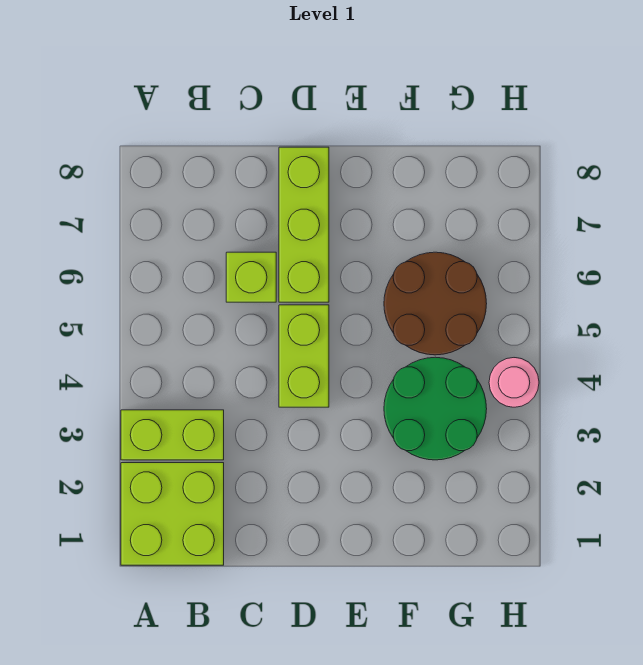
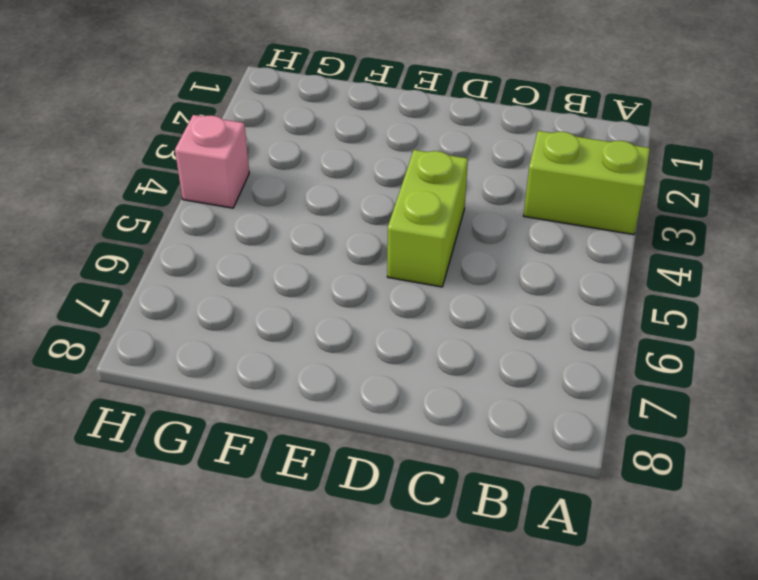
pink brick H4 level 1 -> pink round brick H4 level 1
none -> lime brick A1:B2 level 1
none -> lime brick C6 level 1

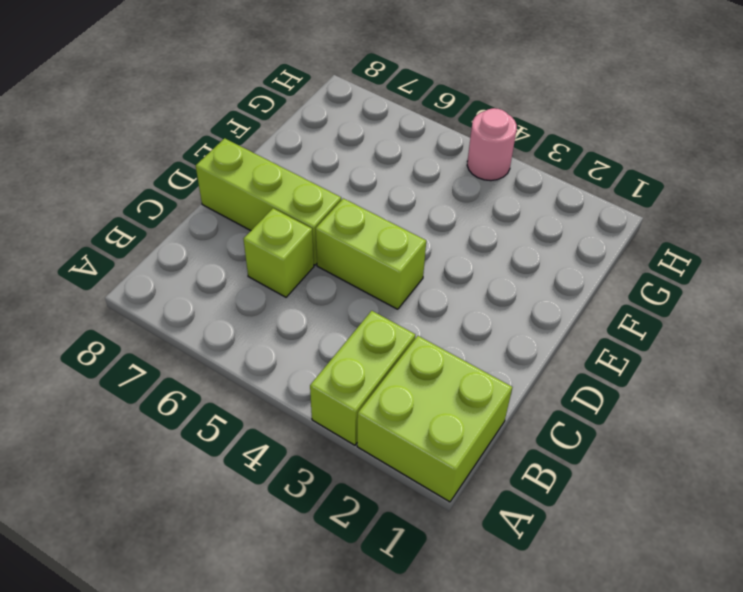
none -> green round brick F3:G4 level 1
none -> brown round brick F5:G6 level 1

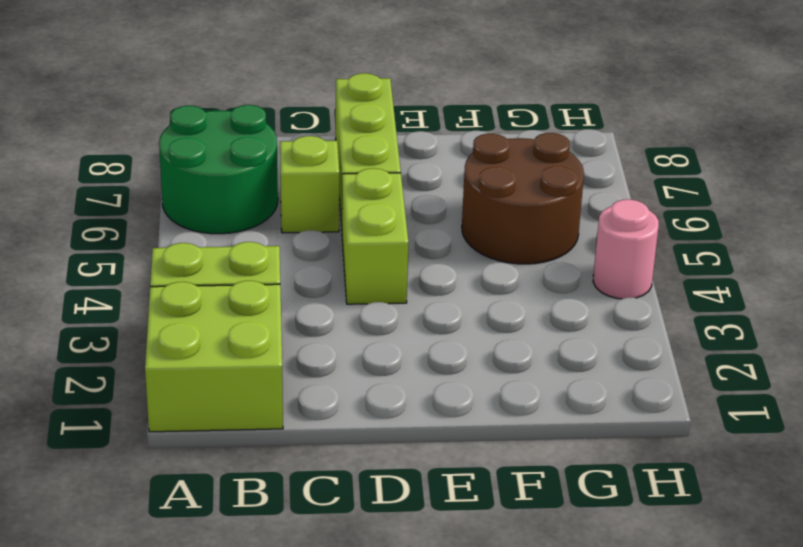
green round brick A6:B7 level 1 -> green round brick F3:G4 level 1

